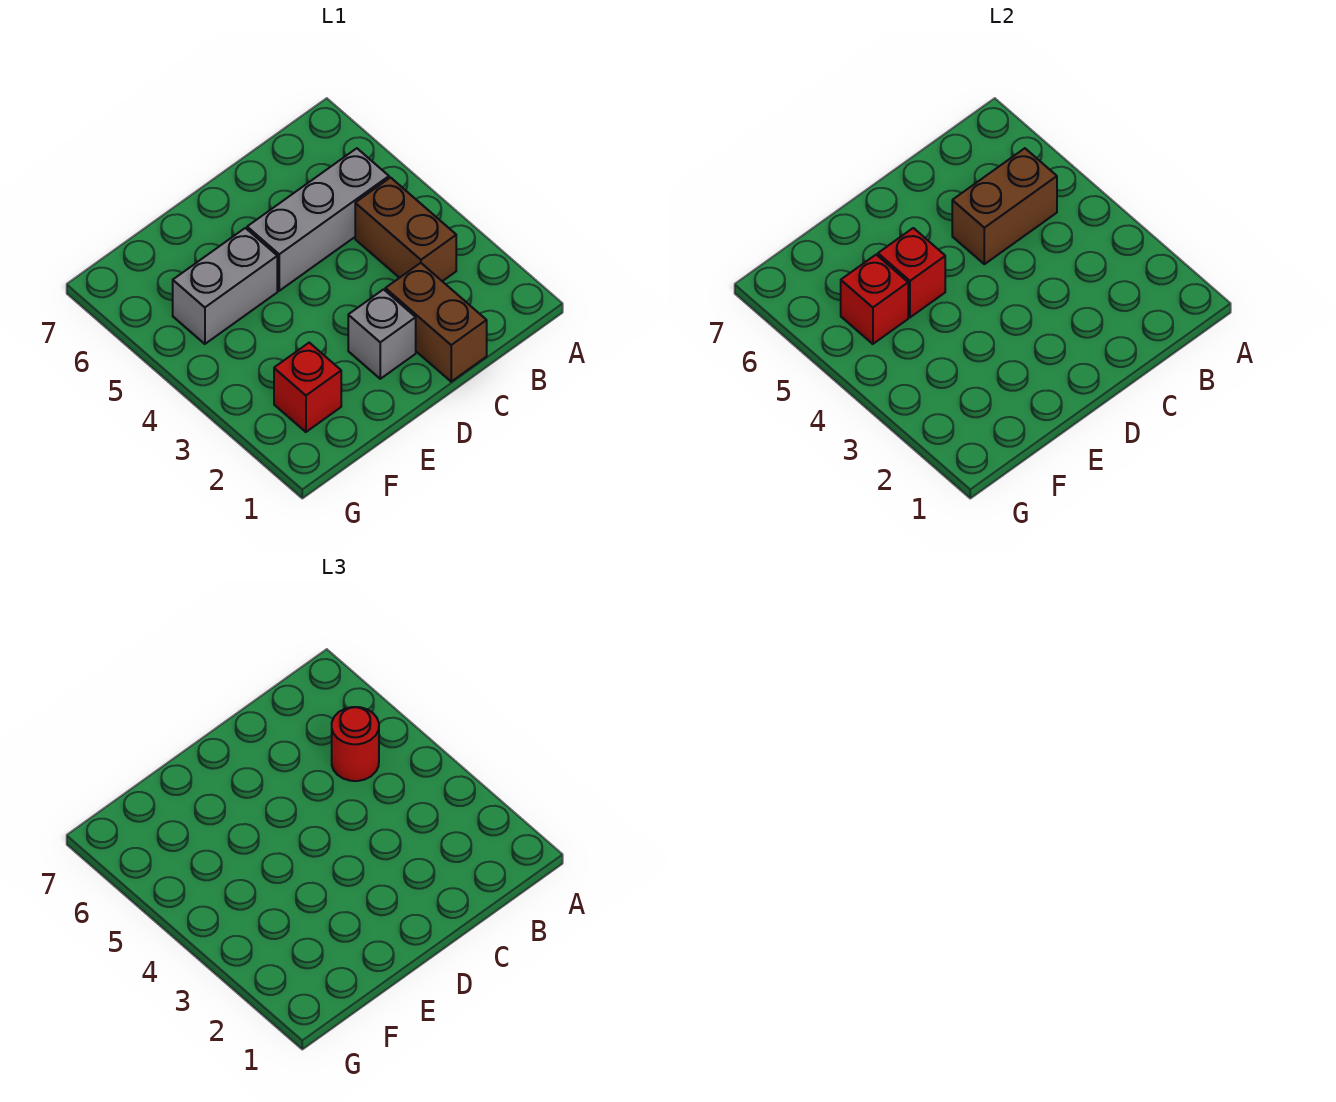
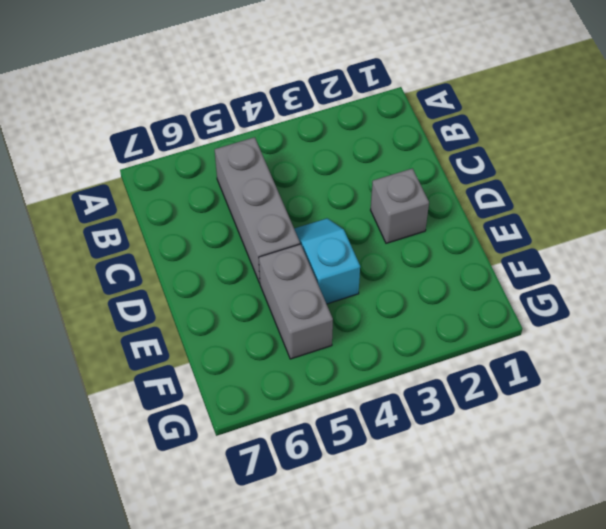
cyan slope D4:E4 level 1 top E -> none
none -> brown brick B3:B4 level 1
none -> brown brick C1:C2 level 1

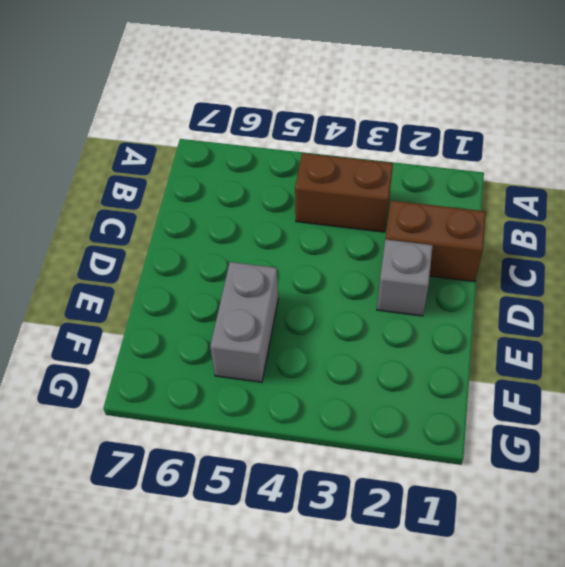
none -> grey brick B5:D5 level 1
none -> red brick F2 level 1

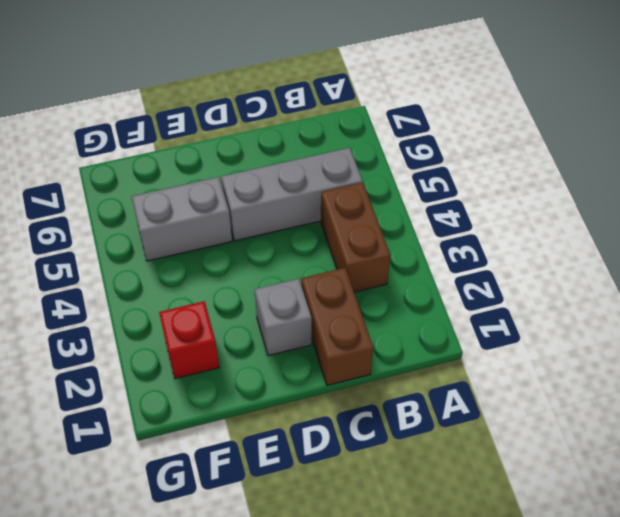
none -> brown brick B5:C5 level 2
none -> red brick E5 level 2

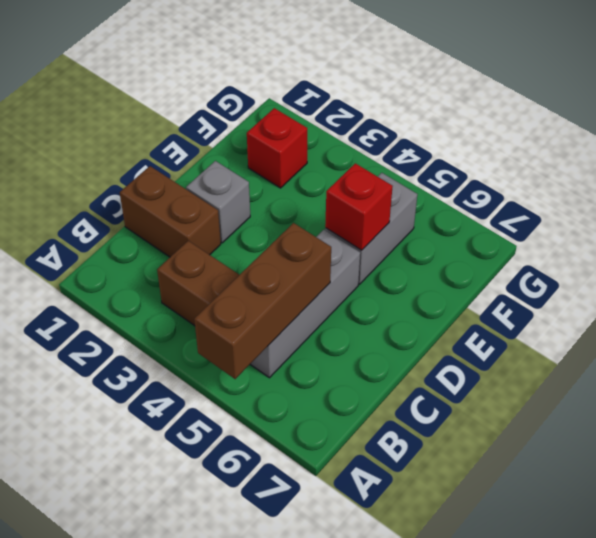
brown brick A5:C5 level 2 -> brown brick B5:C5 level 2
none -> red brick F5 level 2
none -> red round brick B5 level 3

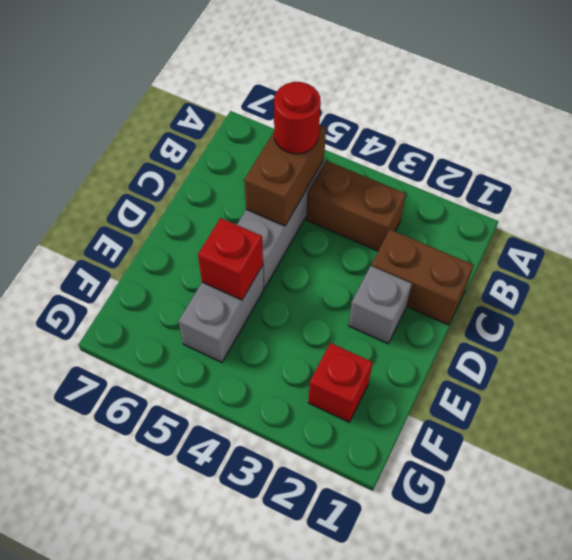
none -> red brick F5 level 2

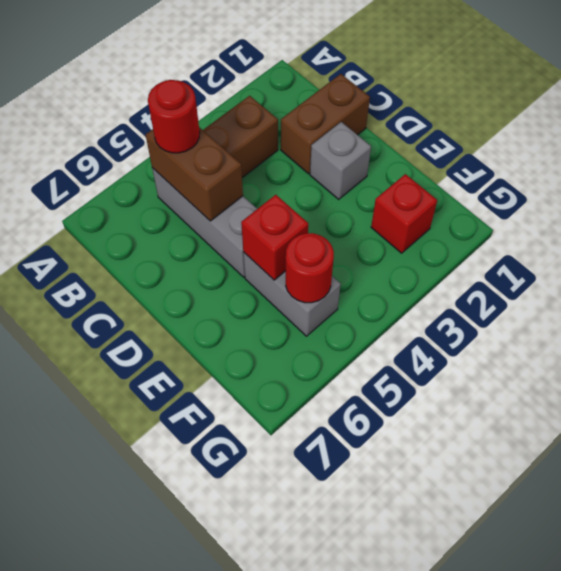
red round brick F5 level 2 -> red brick F5 level 2

